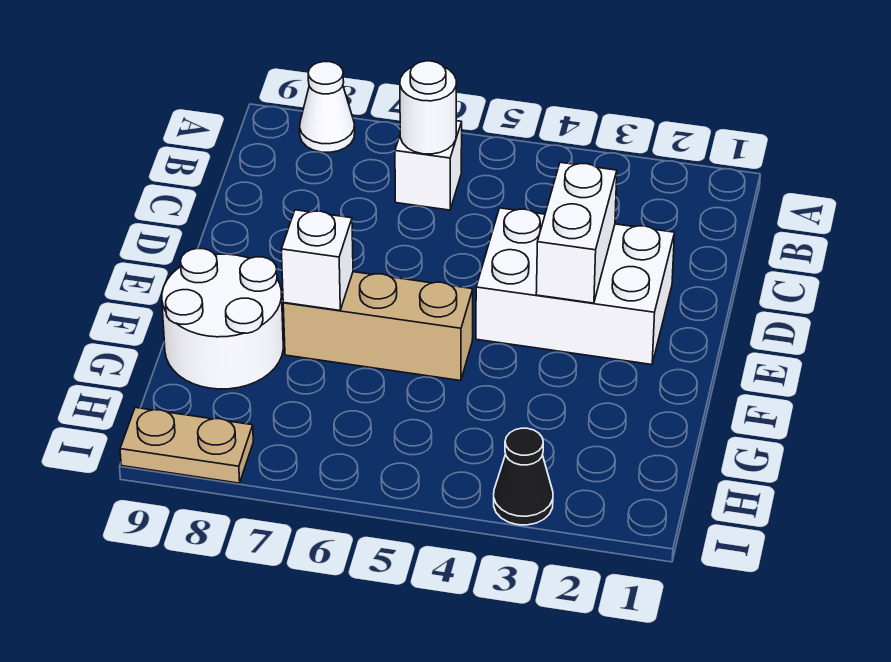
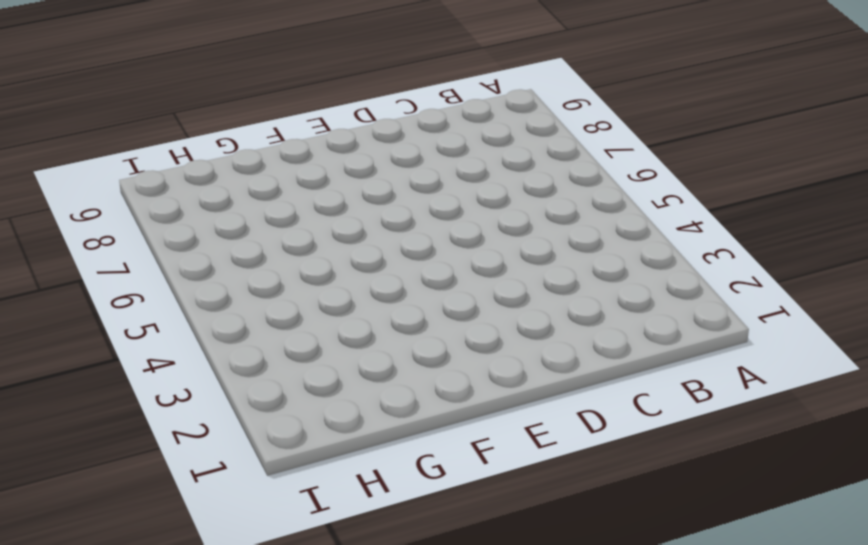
none -> white cone A8 level 1
none -> white brick B6 level 1

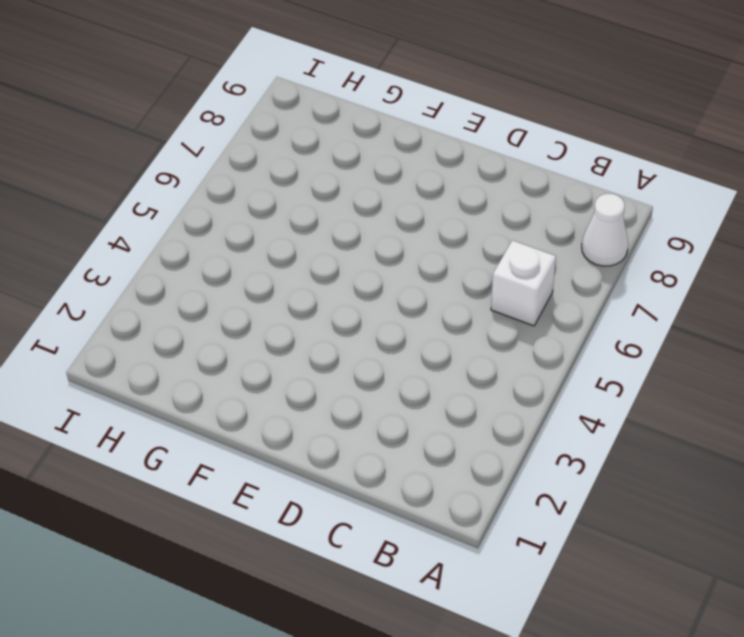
none -> white brick D2:E4 level 1
none -> tan brick F5:F7 level 1

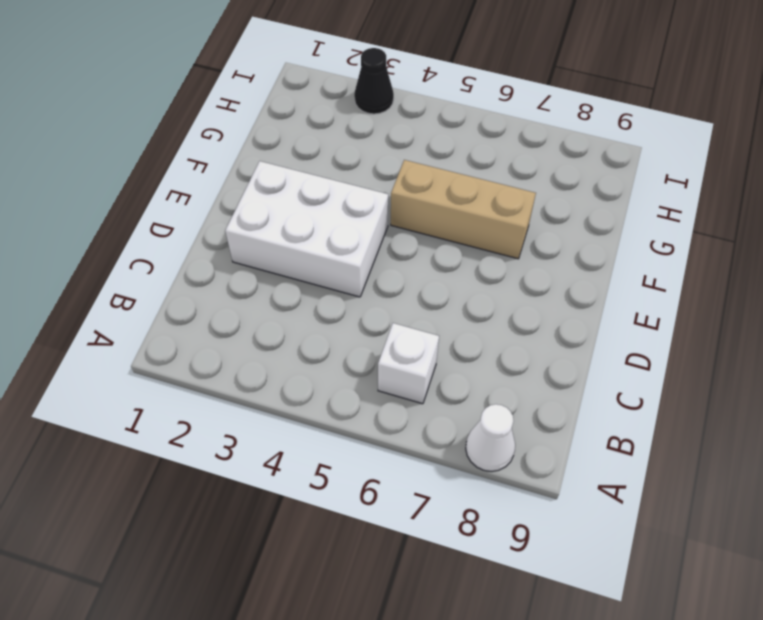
none -> white round brick F8:G9 level 1
none -> tan plate I8:I9 level 1

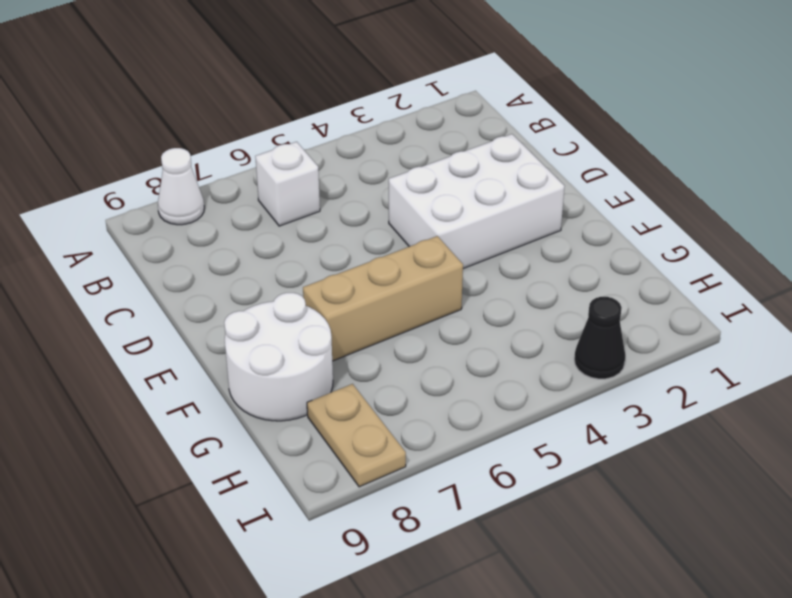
tan plate H8:I8 level 1 -> tan plate I8:I9 level 1
none -> white round brick B6 level 2
none -> white brick D3:E3 level 2

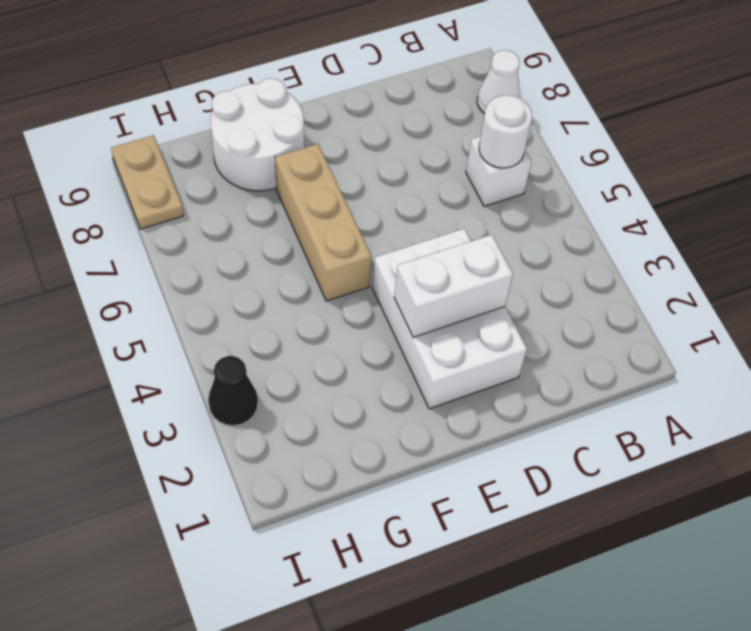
none -> white brick F7 level 2

